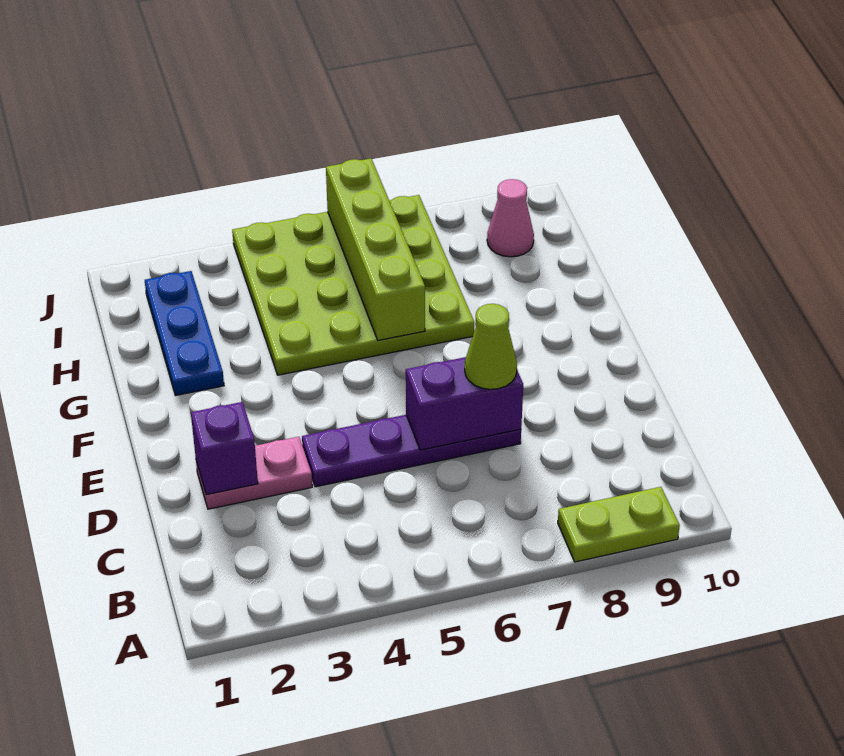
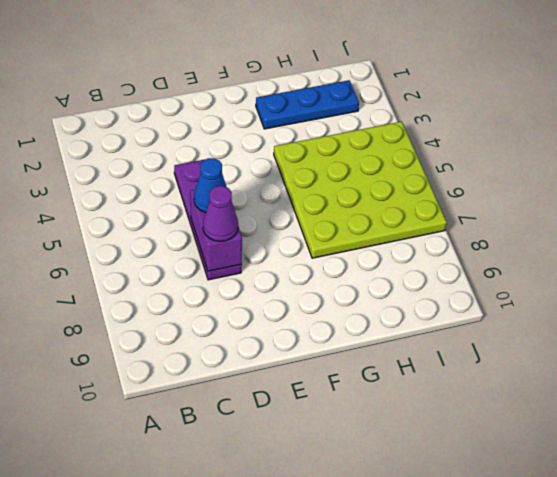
blue cone D6 level 3 -> none
purple cone D7 level 3 -> lime cone D7 level 3
none -> lime plate A8:A9 level 1
none -> pink plate D2:D3 level 1

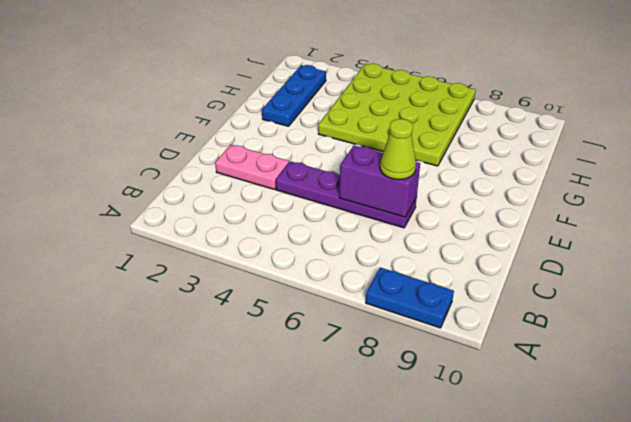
blue plate A8:A9 level 1 -> lime plate A8:A9 level 1
none -> pink cone I9 level 1
none -> purple brick D2 level 2

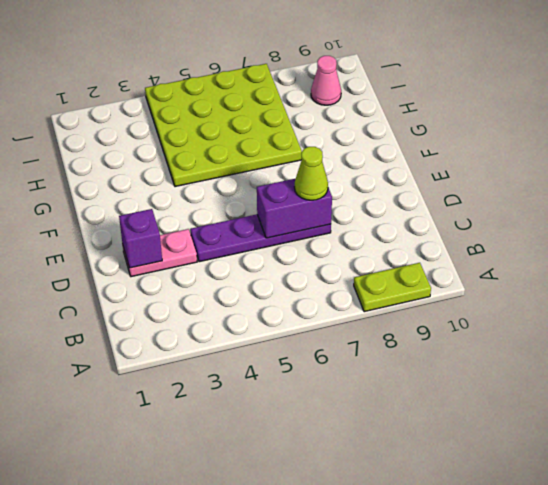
none -> blue plate G2:I2 level 1
none -> lime brick G6:J6 level 2

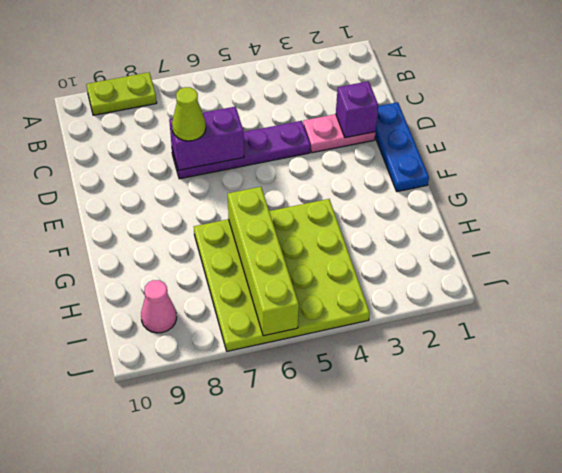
blue plate D1:F1 level 1 -> blue plate G2:I2 level 1

